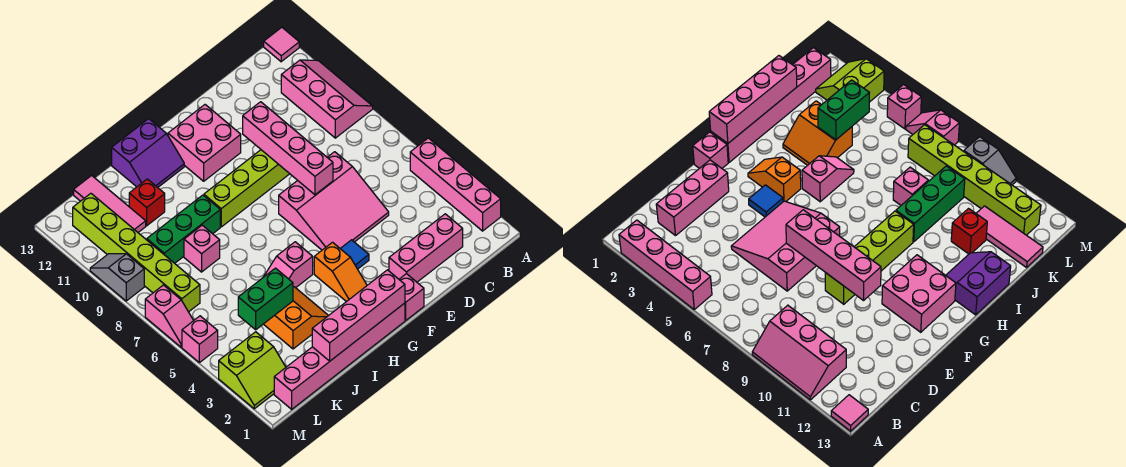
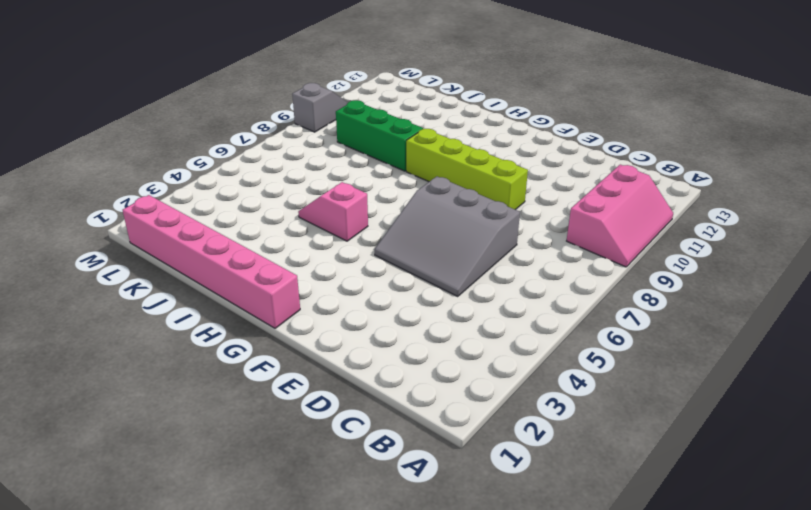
grey slope D5:F7 level 1 top 7 -> pink slope D5:F7 level 1 top 7
none -> pink brick A2:A5 level 1
none -> pink tile A13 level 1
none -> pink brick C2:E2 level 1

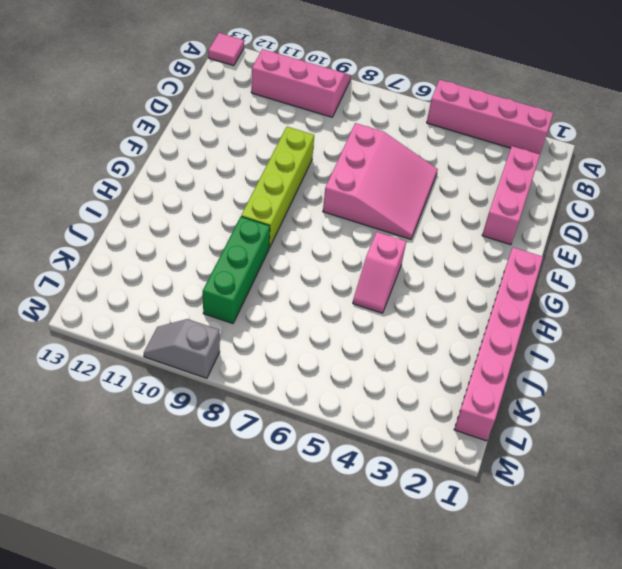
none -> pink brick F1 level 1
none -> blue tile F4 level 1
none -> pink brick F11:G12 level 1

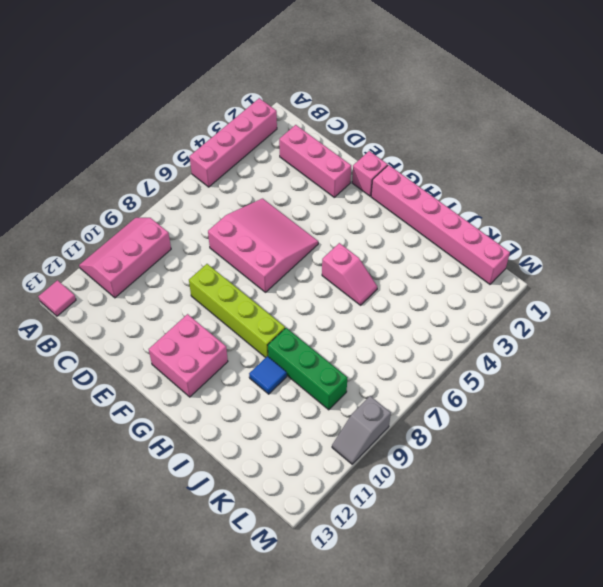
blue tile I10 level 1 -> blue tile F4 level 1
none -> orange slope G3:G4 level 1 top 4
none -> purple slope H12:I13 level 1 top 13
none -> orange slope I3:J4 level 1 top J

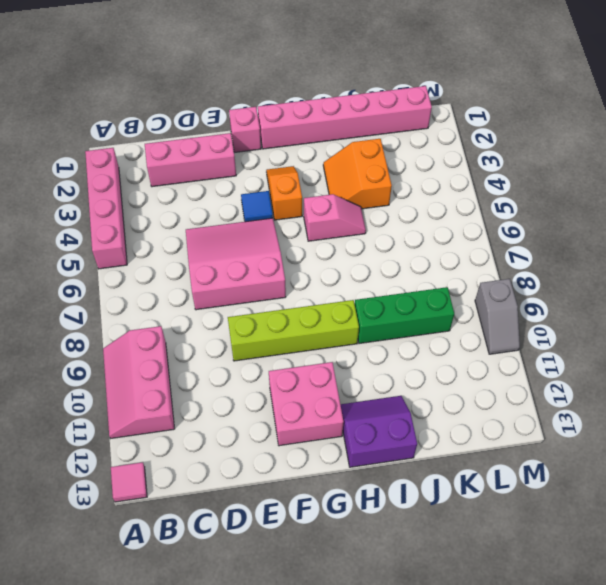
none -> pink brick J8 level 1
none -> red brick J11 level 1
none -> pink tile K11:K13 level 1

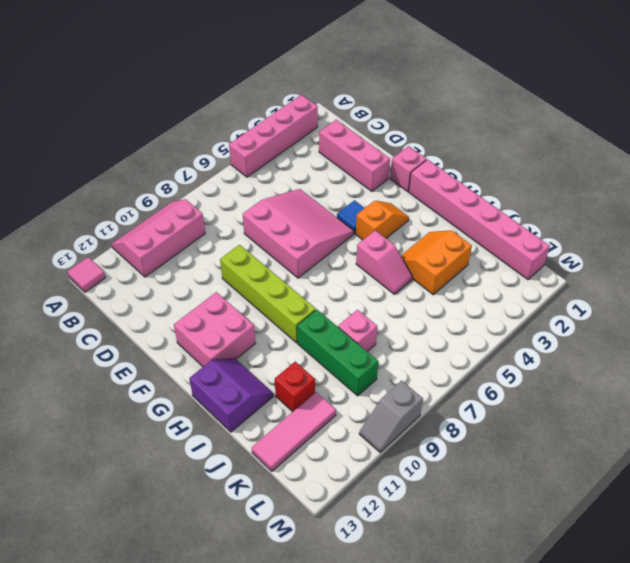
none -> lime slope L2:M3 level 1 top 3
none -> lime brick L7:L12 level 1
none -> pink brick M5 level 1

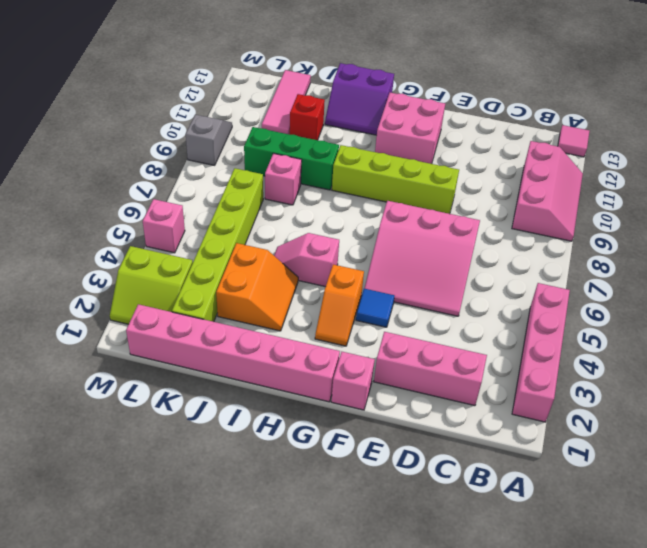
lime brick K2:K7 level 1 -> lime brick L7:L12 level 1
none -> pink slope M6:M7 level 1 top 7
none -> pink brick E7:E10 level 2
none -> pink brick G1:J1 level 2

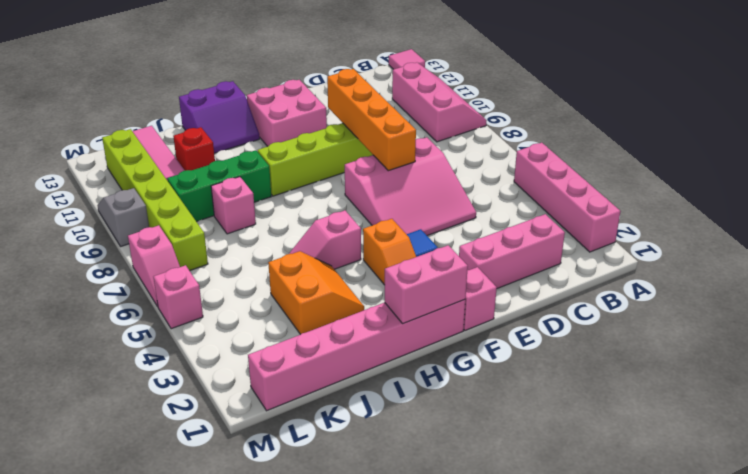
orange brick E7:E10 level 2 -> pink brick E7:E10 level 2
pink brick G1:H1 level 2 -> pink brick G1:J1 level 2
none -> lime slope L2:M3 level 1 top 3
none -> green brick J4:K4 level 2

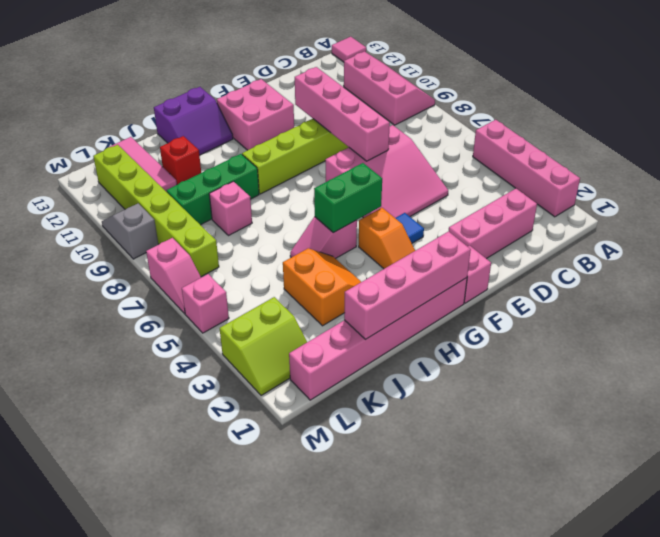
green brick G5:H5 level 2 -> green brick J4:K4 level 2

